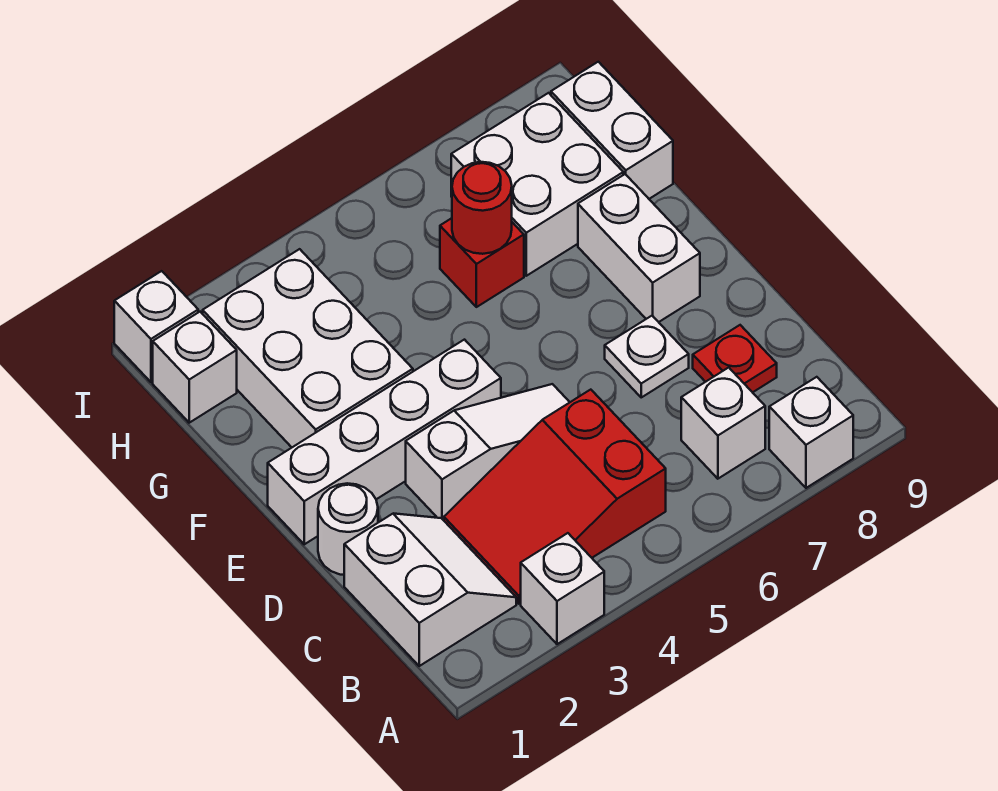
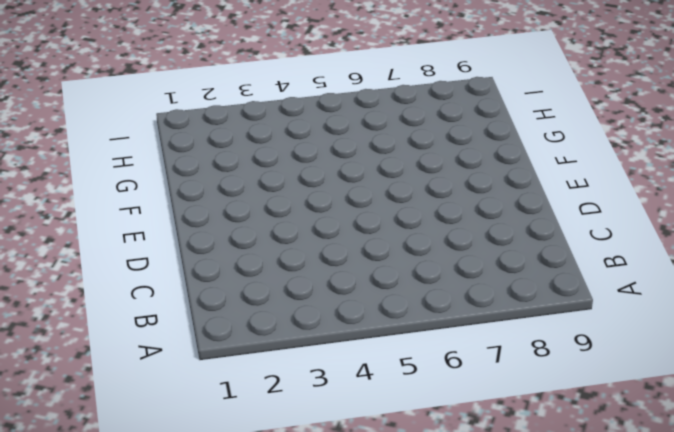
none -> white brick A3 level 1
none -> white brick A8 level 1
none -> white slope B1:C2 level 1 top 1

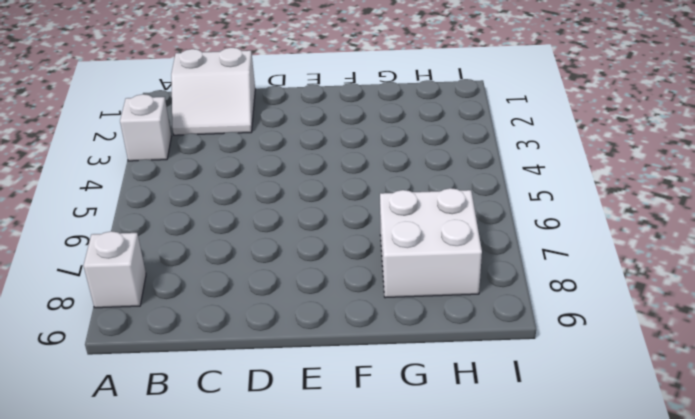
none -> red slope B3:C5 level 1 top 5
none -> white brick B7 level 1
none -> red plate C8 level 1

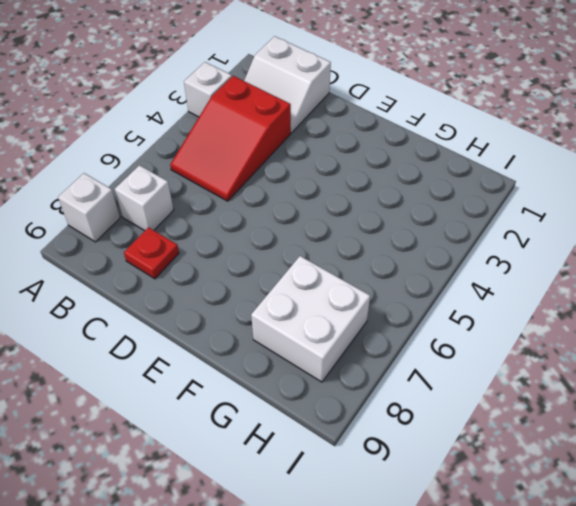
red slope B3:C5 level 1 top 3 -> red slope B3:C5 level 1 top 5
none -> white round brick D1 level 1
none -> white slope D3:D5 level 1 top 3
none -> white plate D7 level 1

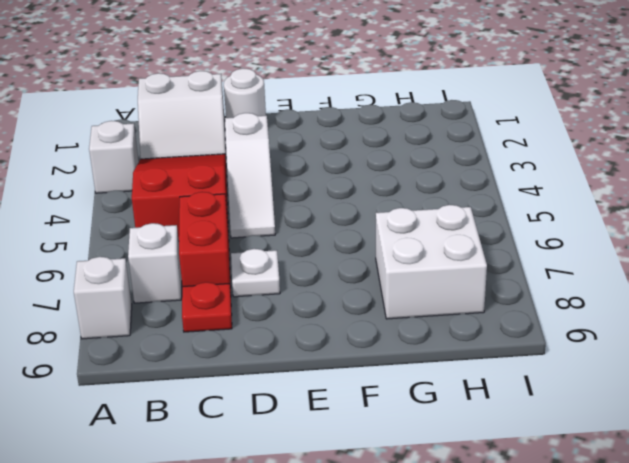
red brick C6:C7 level 1 -> none
none -> white brick E1:E4 level 1
none -> white brick E8:F8 level 1
none -> white brick F2:H3 level 1

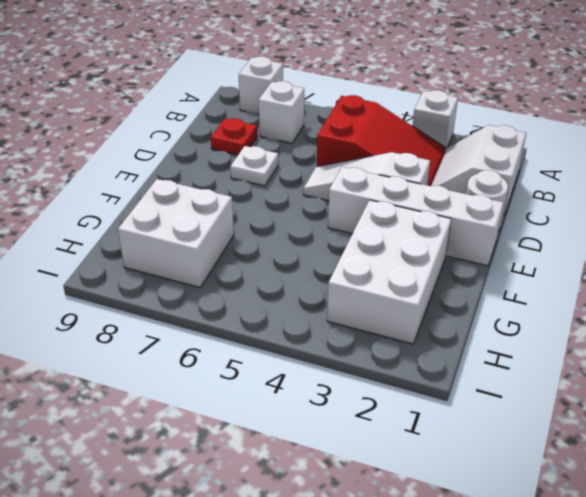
none -> white brick E8:F8 level 1
none -> red brick G6 level 1
none -> white brick G9:H9 level 1

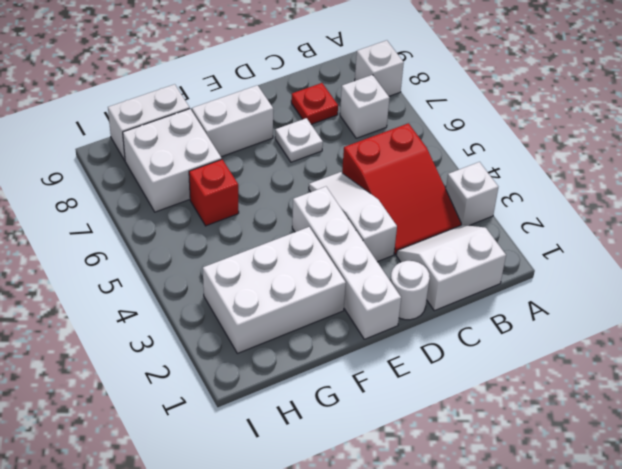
none -> white brick H1 level 1
none -> white brick I1 level 1
none -> red round brick G6 level 2

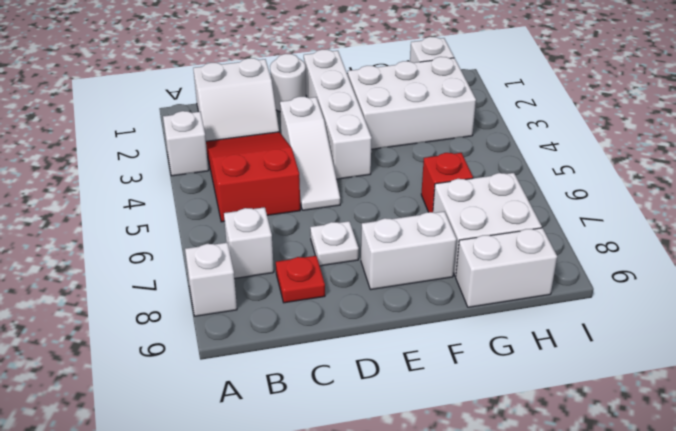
none -> white brick I1 level 1
none -> red round brick G6 level 2

